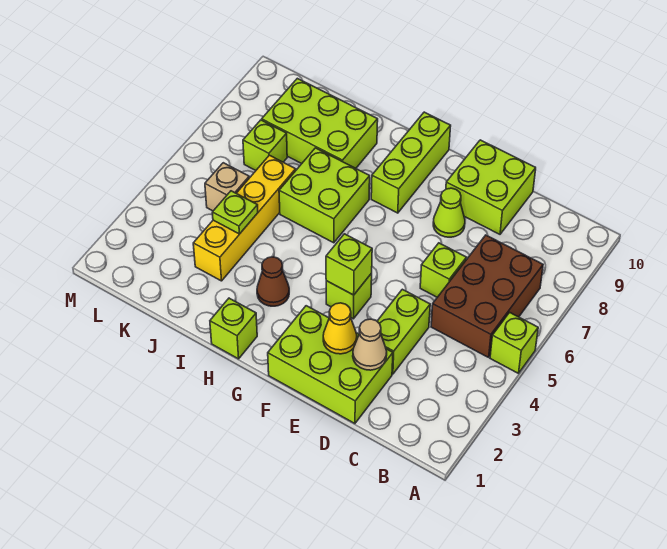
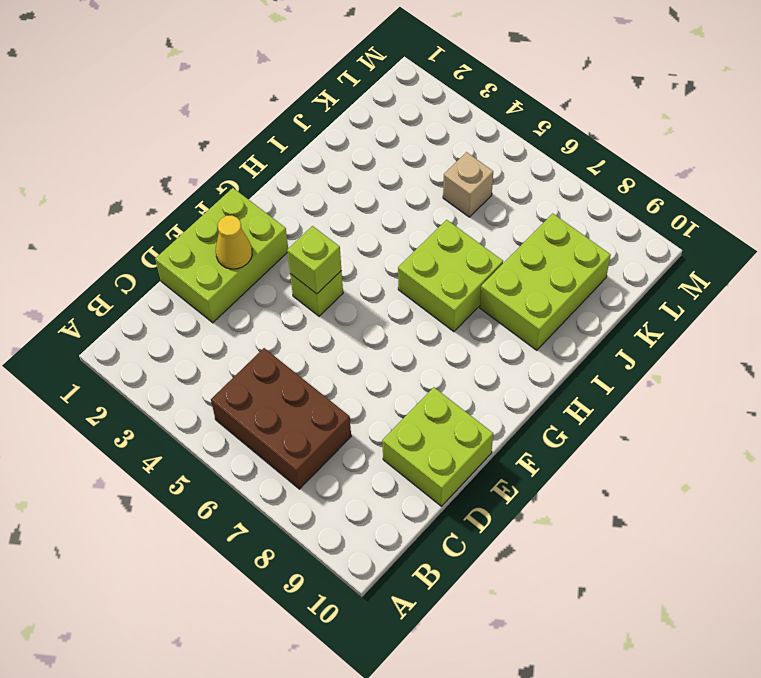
none -> lime brick A5 level 1
none -> lime brick D3:D4 level 1
none -> lime brick D6 level 1

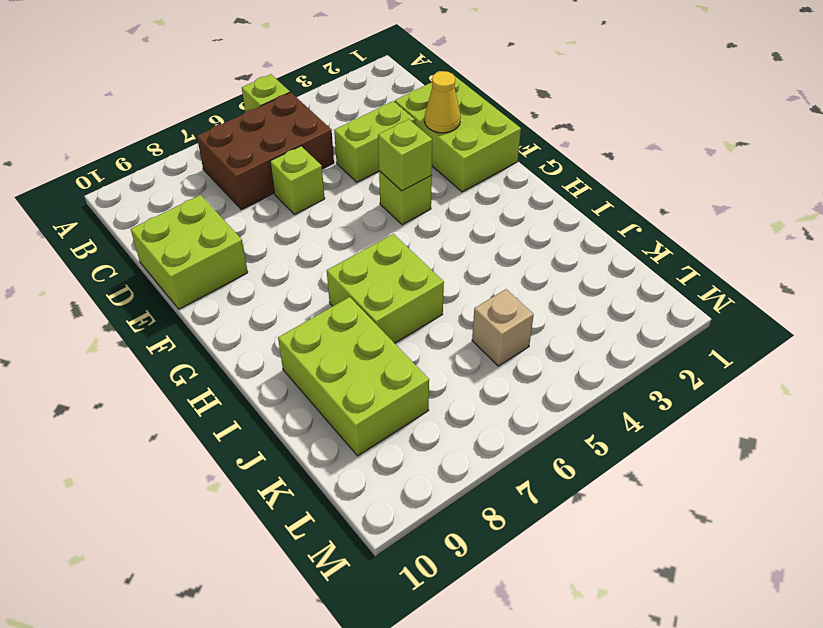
none -> lime cone E8 level 1
none -> lime brick G8:G10 level 1
none -> lime brick H1 level 1

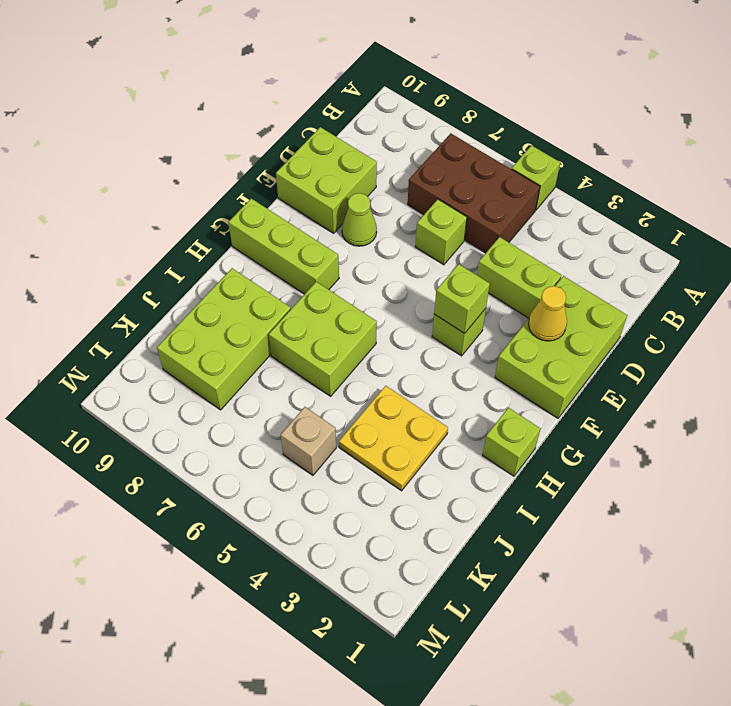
yellow plate I3:J4 level 1 -> yellow brick J3:J6 level 1
none -> brown cone H3 level 1
none -> lime brick K7 level 1
none -> tan cone D2 level 2

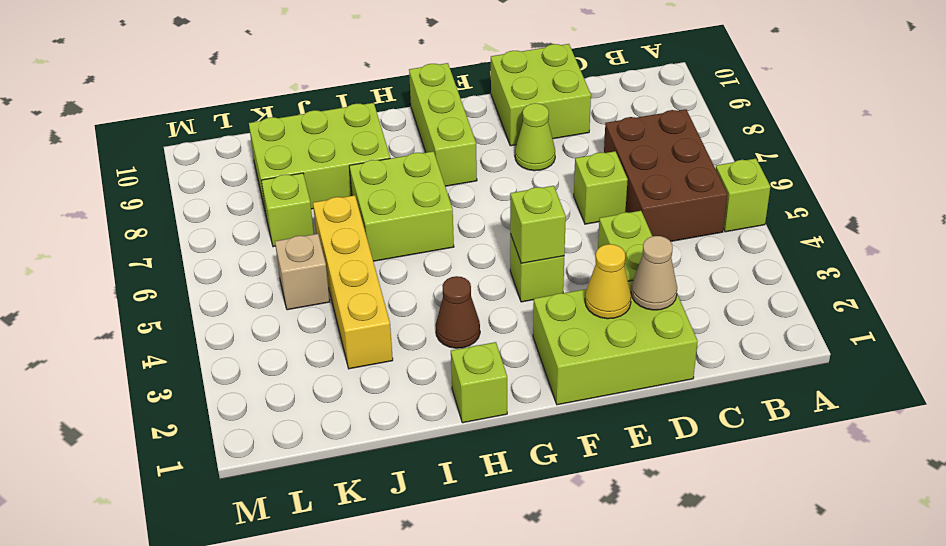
none -> lime plate J4 level 2

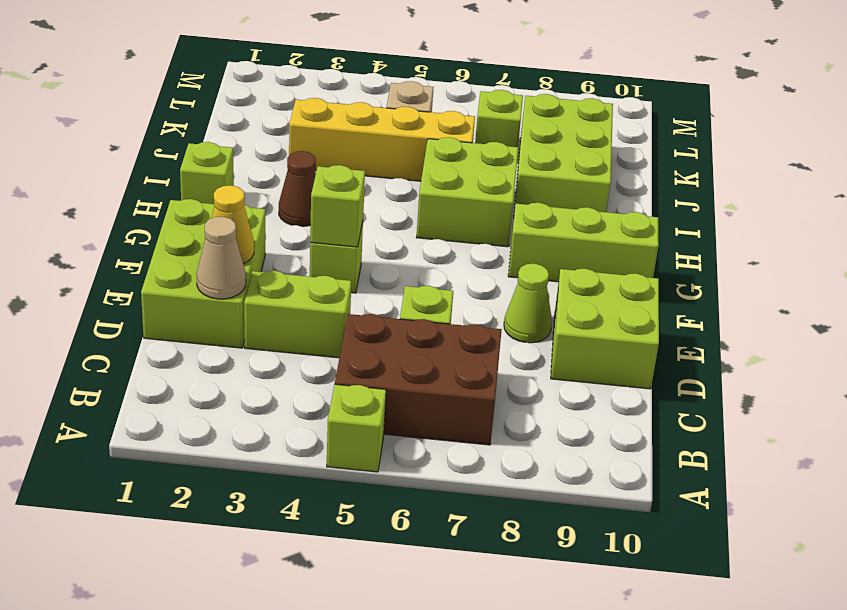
none -> lime plate J4 level 2

